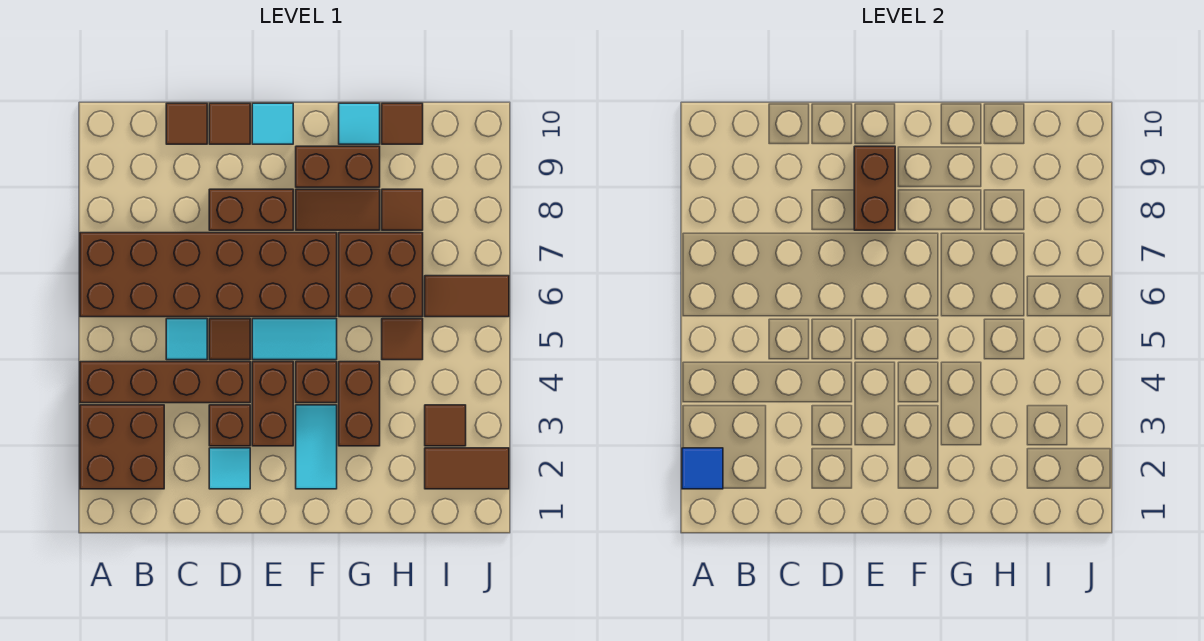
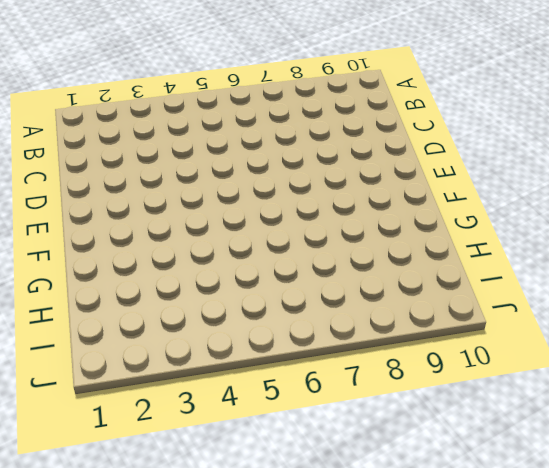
none -> brown brick A2:B3 level 1
none -> brown brick A4:D4 level 1
none -> brown brick A6:F7 level 1

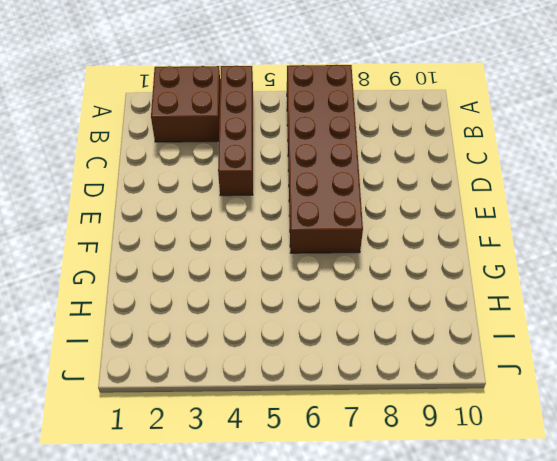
none -> cyan tile C5 level 1
none -> brown tile C10 level 1
none -> cyan tile D2 level 1

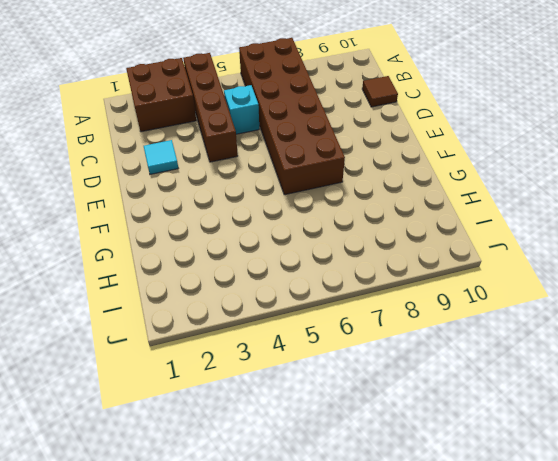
cyan brick C5 level 1 -> cyan tile C5 level 1
none -> brown brick D3 level 1
none -> brown tile D5 level 1
none -> brown brick D8:E8 level 1

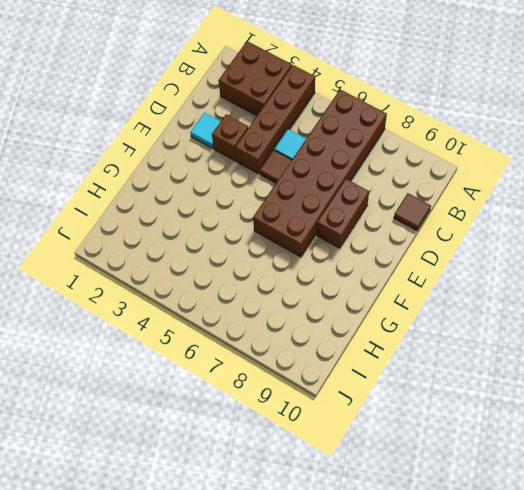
none -> brown tile D10 level 1
none -> brown brick E3:E4 level 1
none -> cyan tile E5:F5 level 1

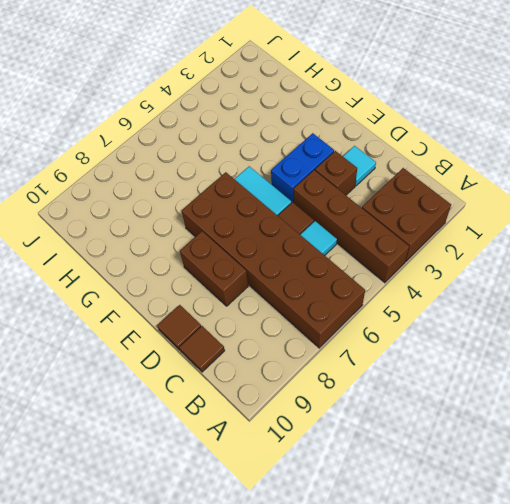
blue brick E3:E4 level 1 -> brown brick E3:E4 level 1
none -> cyan tile E10 level 1
none -> cyan tile F2:F3 level 1
none -> brown brick F4 level 1

